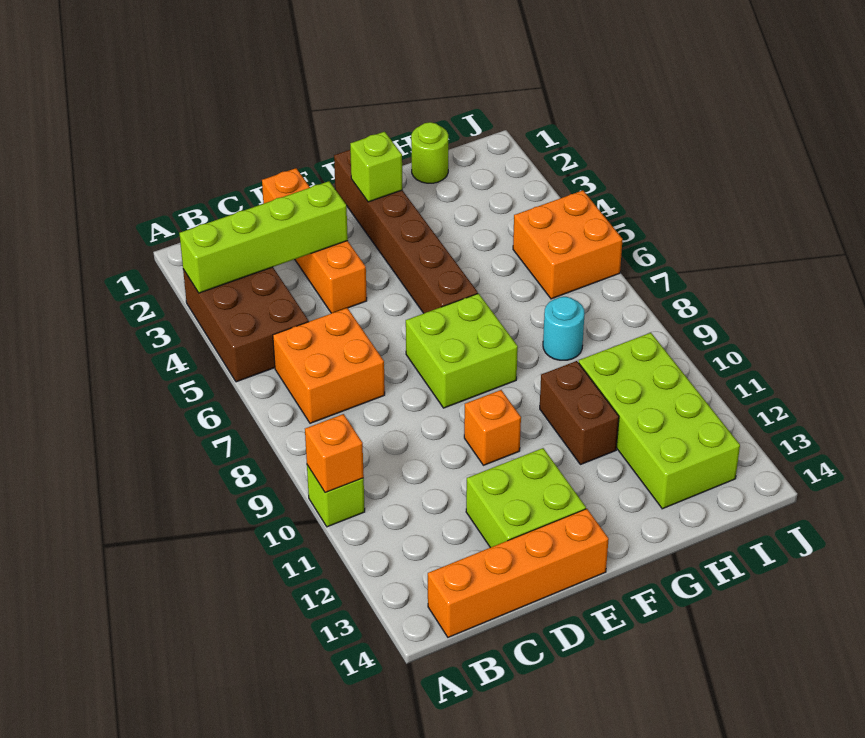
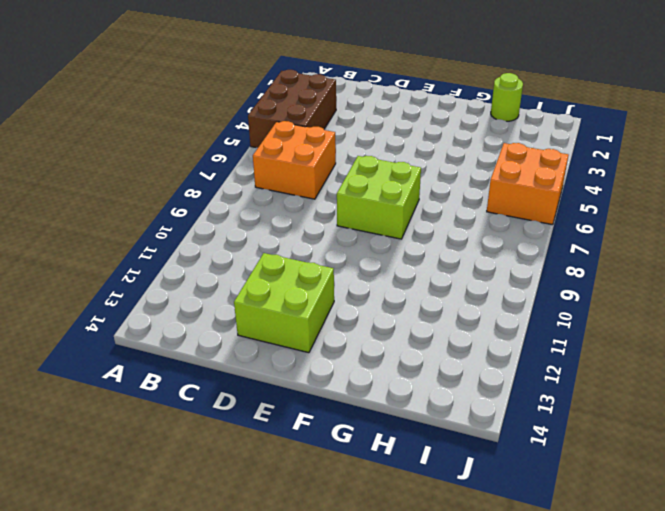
none -> lime brick A10 level 1
none -> orange brick B14:E14 level 1
none -> orange brick D1:D4 level 1

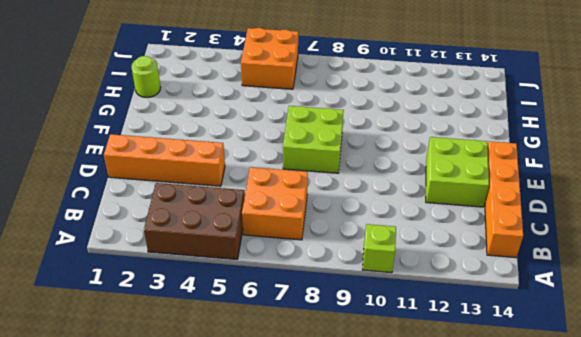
none -> orange brick E10 level 1
none -> brown brick F1:F6 level 1
none -> brown brick G10:G11 level 1

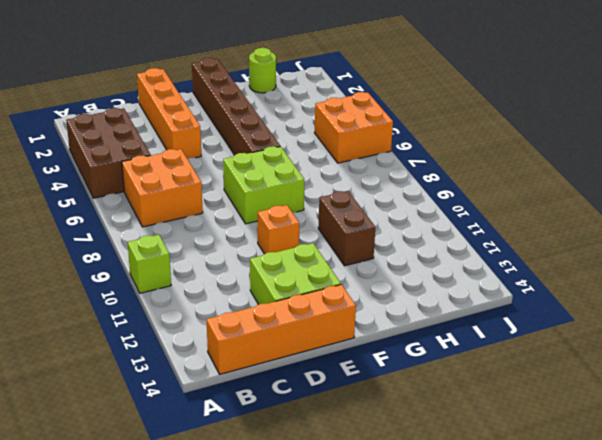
none -> cyan round brick H8 level 1
none -> lime brick H10:I13 level 1
none -> lime brick A3:D3 level 2

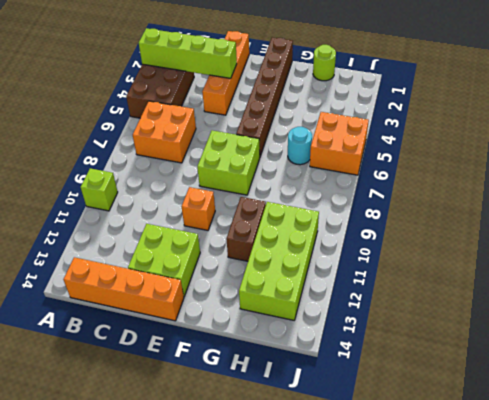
cyan round brick H6 level 1 -> cyan round brick H8 level 1
none -> orange brick A10 level 2
none -> lime brick F2 level 2

